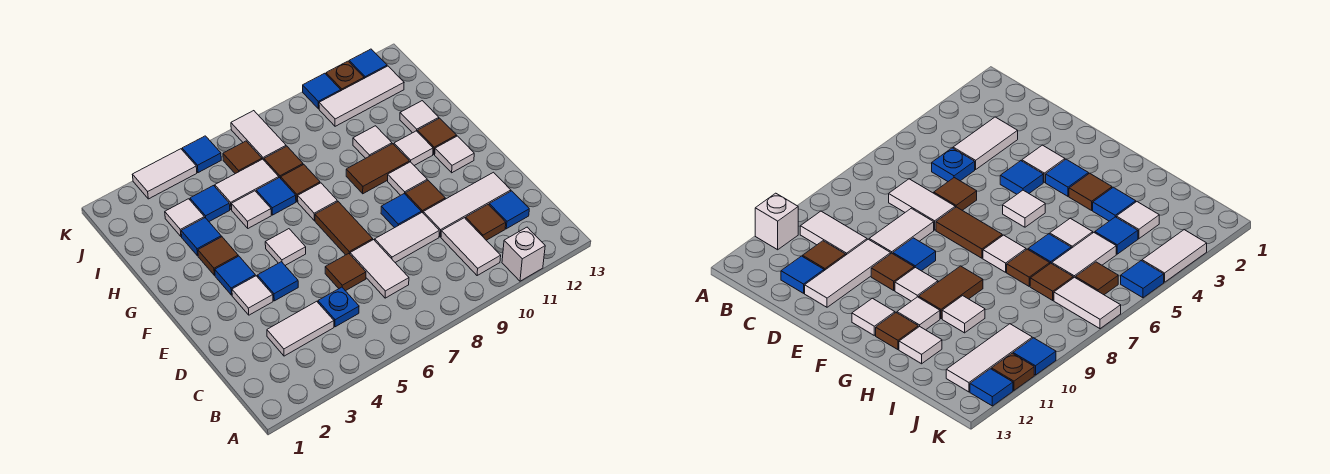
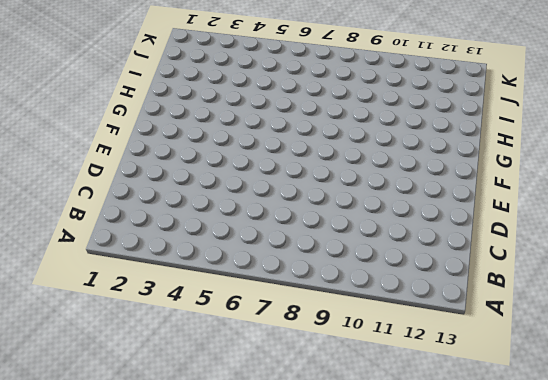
none -> white brick A11 level 1
none -> white tile B10:C10 level 1
none -> white tile C3:C4 level 1
none -> blue plate C5 level 1

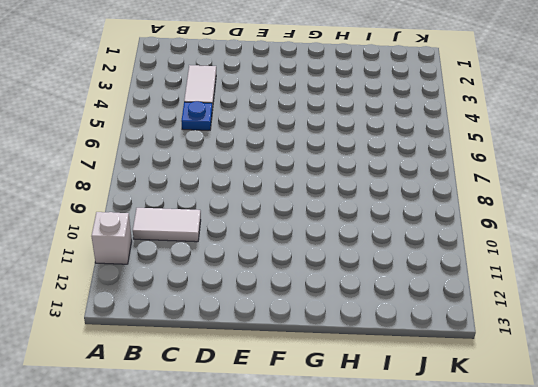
none -> white tile C7:D7 level 1
none -> brown tile C11 level 1
none -> blue tile C12 level 1
none -> brown tile D6 level 1

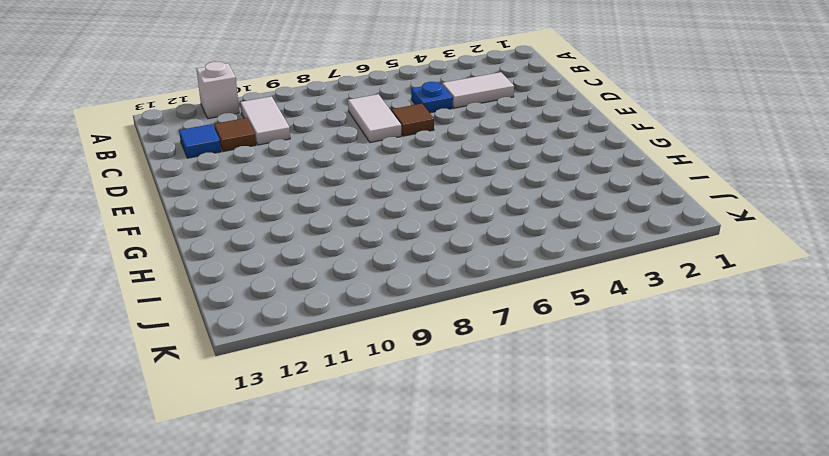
none -> white tile D8:D9 level 1
none -> white tile D10:D12 level 1
none -> white tile E3 level 1
none -> blue tile E4 level 1

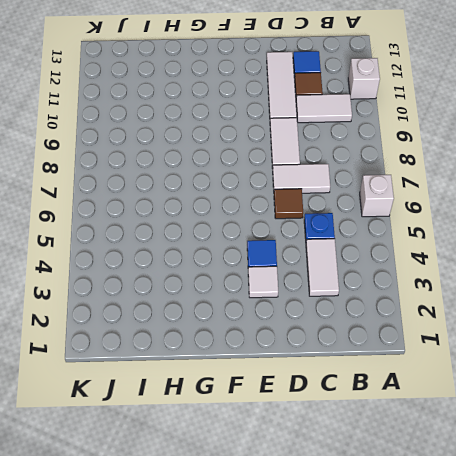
white brick A6 level 1 -> none
none -> brown tile E7:F7 level 1
none -> blue tile E9 level 1
none -> brown tile E10 level 1
none -> blue tile F3 level 1

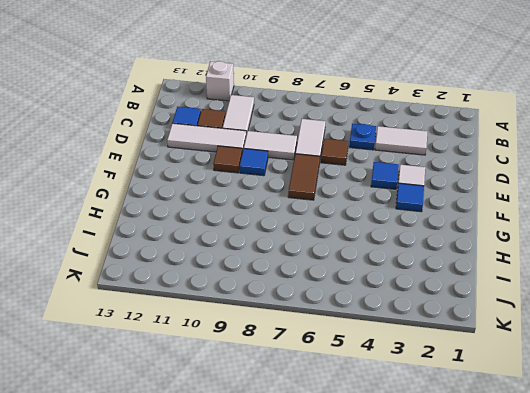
none -> white tile F5 level 1
none -> white tile F10 level 1
none -> white tile F12 level 1
none -> brown tile G3 level 1

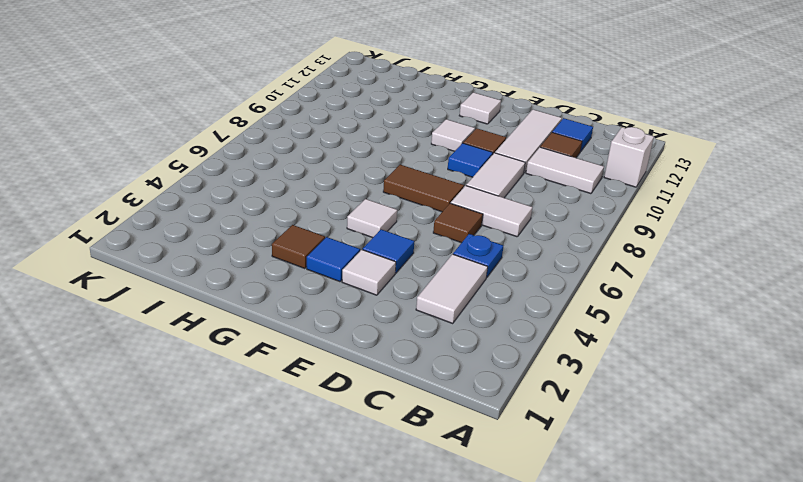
none -> white tile G7 level 1
none -> brown tile G9:G10 level 1
none -> white tile G11 level 1
none -> brown tile G12 level 1

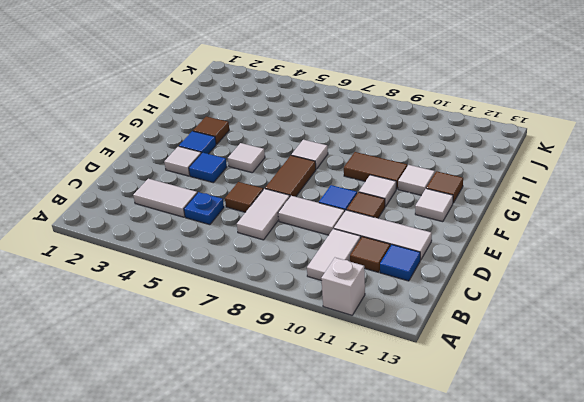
none -> blue tile H3 level 1
none -> white tile H5 level 1
none -> blue tile H6 level 1
none -> brown tile H7 level 1

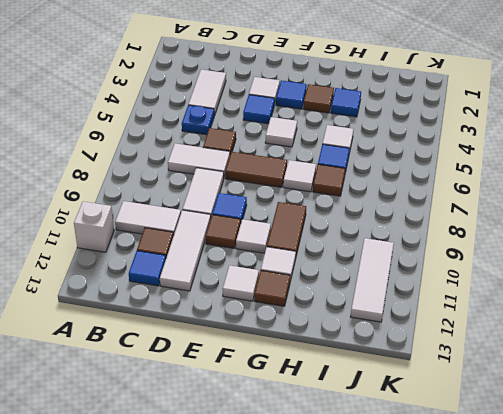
none -> white tile H10 level 1
none -> white tile H12 level 1
none -> white tile I3 level 1
none -> blue tile I4 level 1

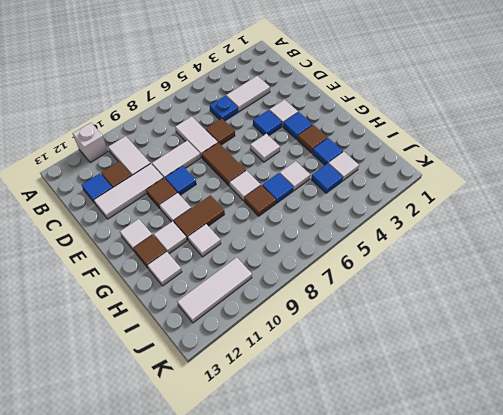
none -> white tile I5:I6 level 1
none -> brown tile I7 level 1
none -> brown tile J6 level 1
none -> white tile J7:K7 level 1

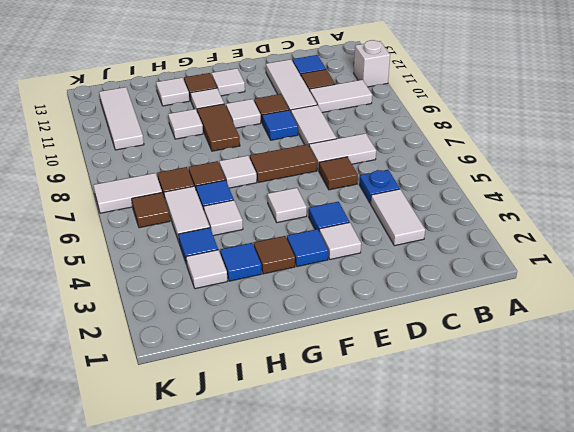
none -> white tile K3:K4 level 1
none -> blue tile K5 level 1
none -> blue tile K10 level 1
none -> brown plate K11 level 1

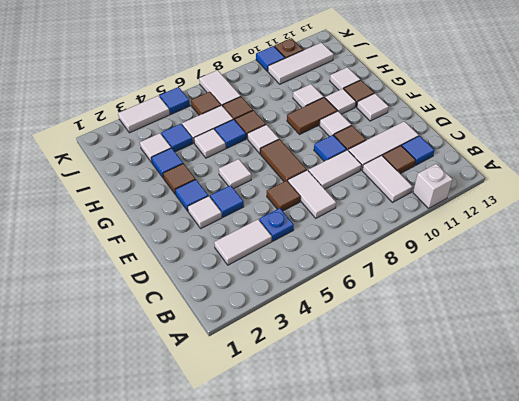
none -> blue tile K12 level 1

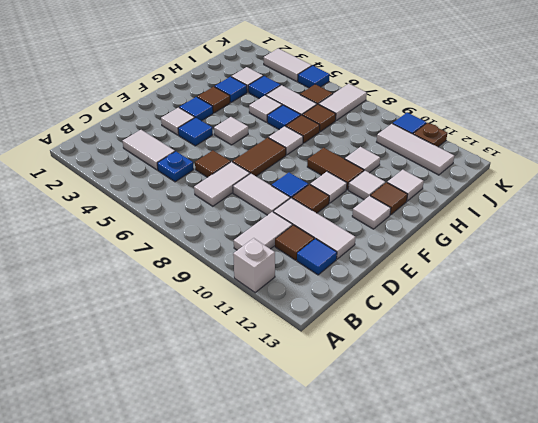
none -> blue tile K12 level 1

